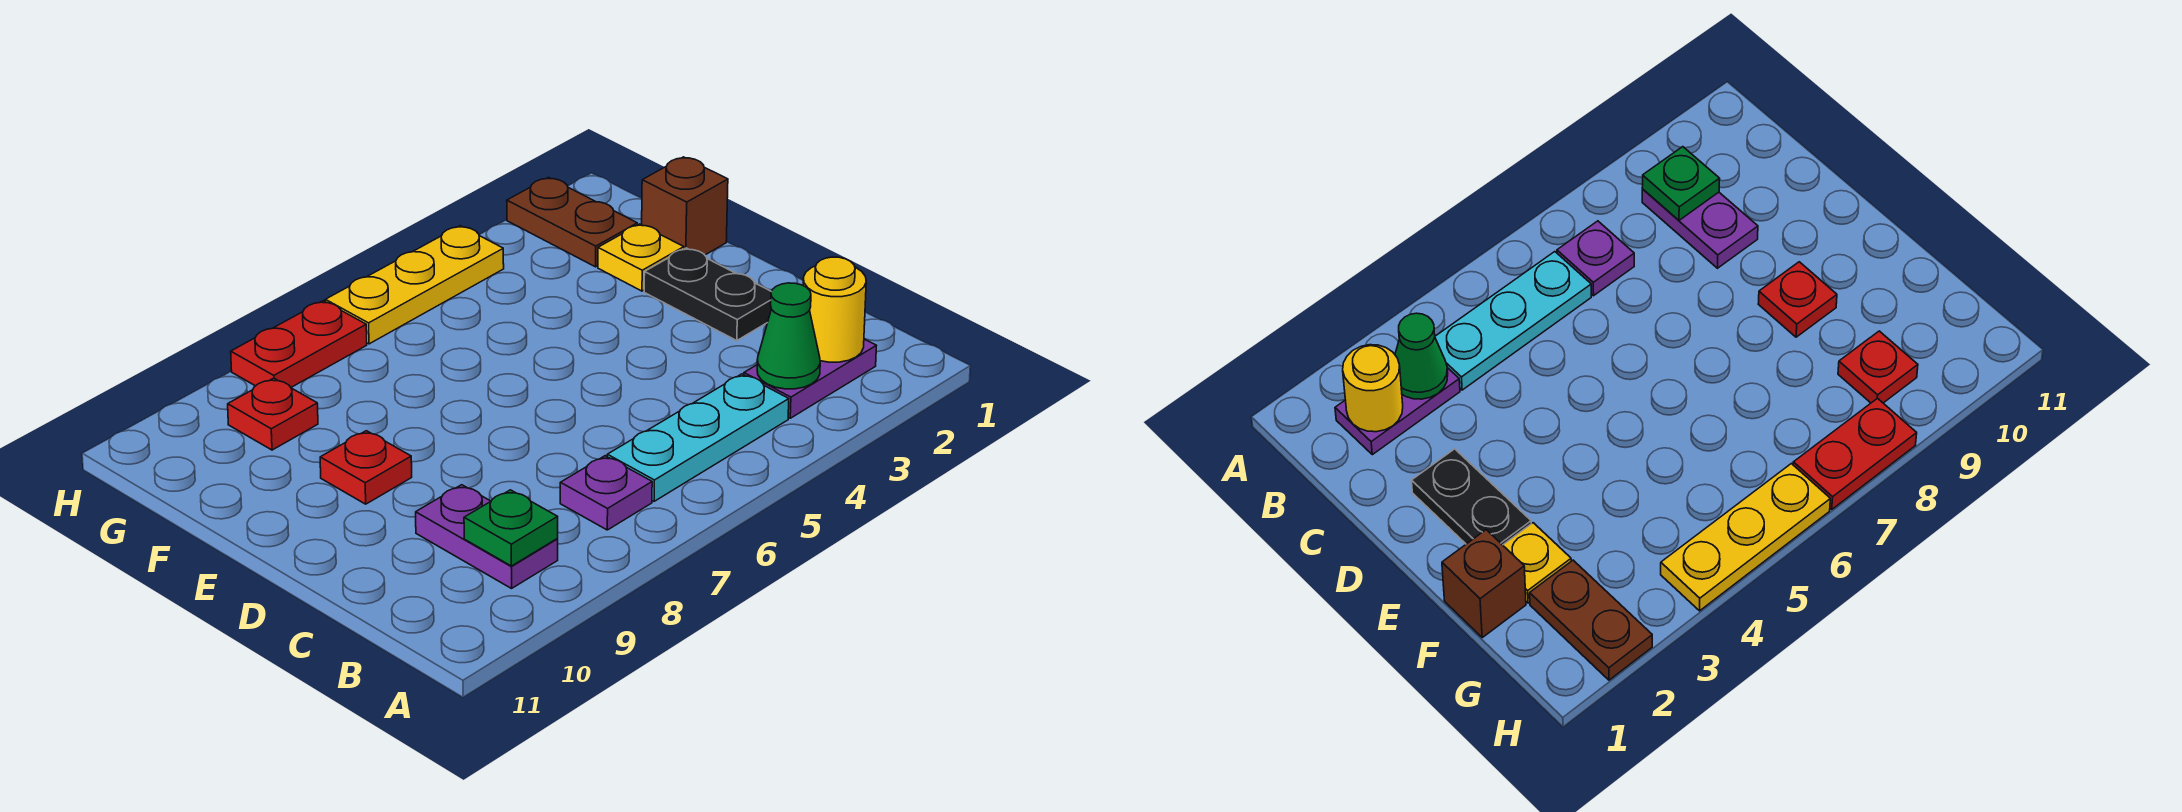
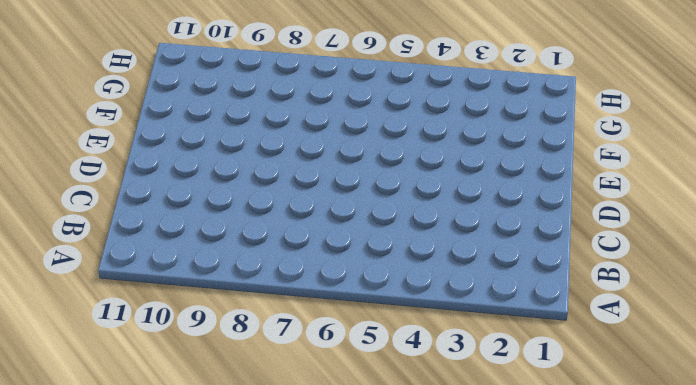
none -> purple plate B2:B3 level 1
none -> cyan plate B4:B6 level 1
none -> purple plate B7 level 1

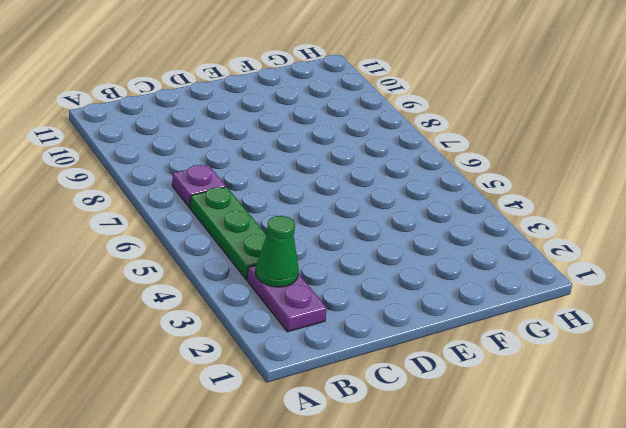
green plate B4:B6 level 1 -> cyan plate B4:B6 level 1
none -> purple plate B9:C9 level 1
none -> black plate D2:E2 level 1
none -> red plate E9 level 1

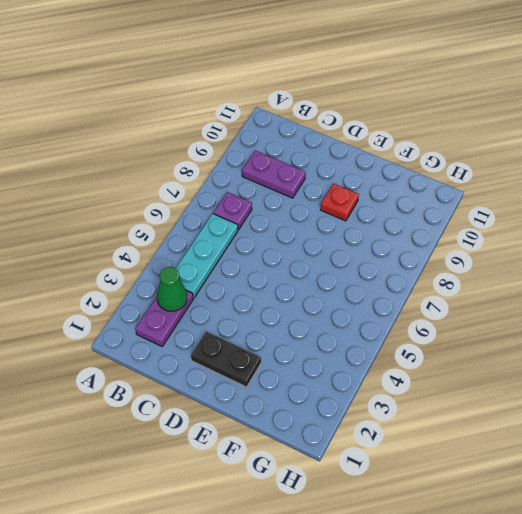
none -> brown brick F1 level 1
none -> yellow plate F2 level 1
none -> brown plate G2:H2 level 1

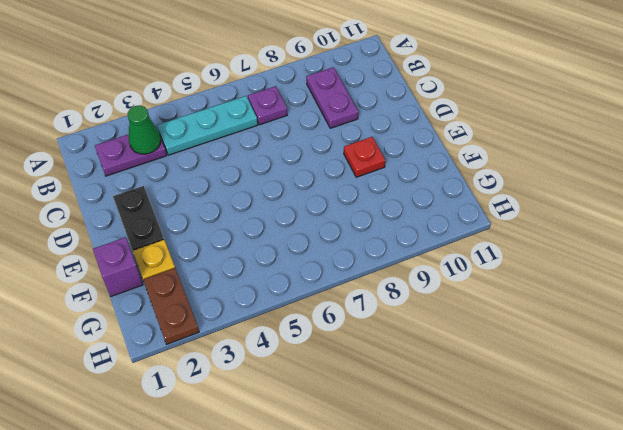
purple brick F1 level 1 -> brown brick F1 level 1
none -> red plate G9 level 1
none -> yellow plate H4:H6 level 1
none -> red plate H7:H8 level 1

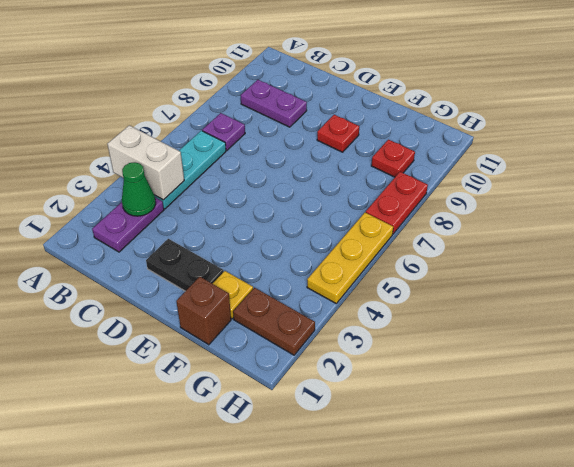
white brick A4:B4 level 2 -> none
none -> yellow round brick B2 level 2
none -> green plate B9 level 2

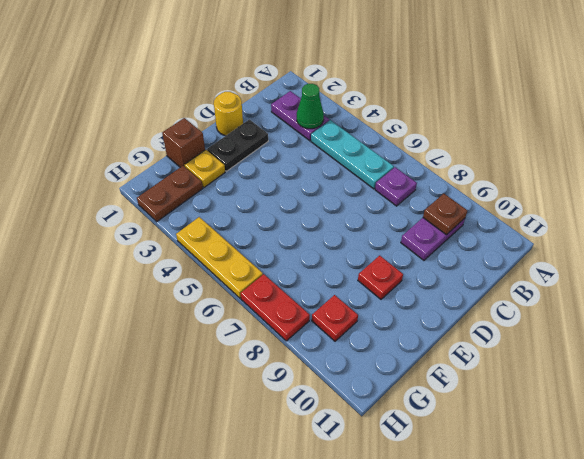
brown plate B9 level 2 -> green plate B9 level 2
yellow round brick D1 level 1 -> yellow round brick B2 level 2

